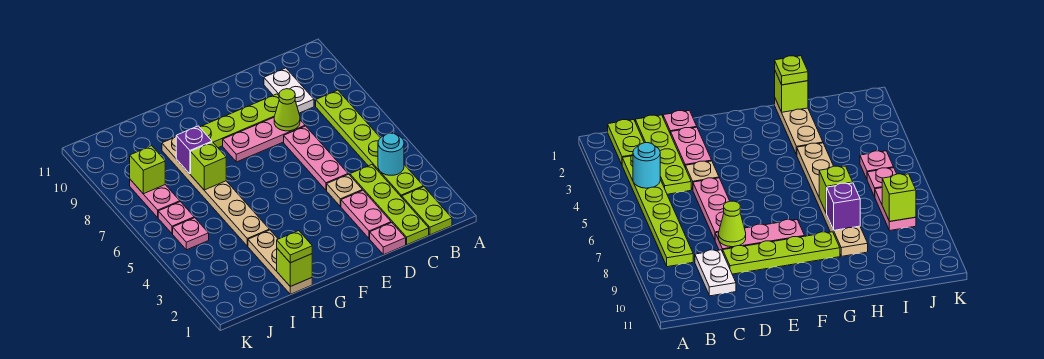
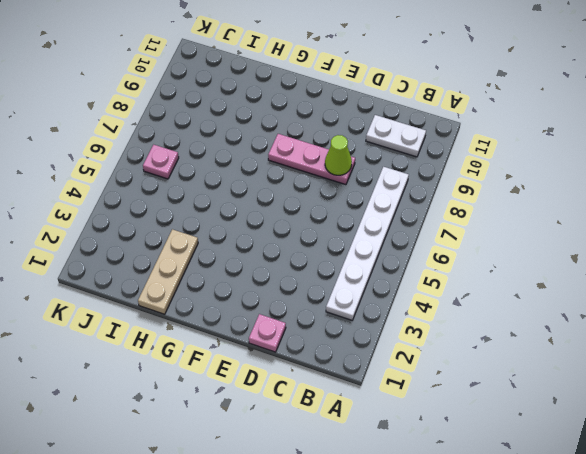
white plate B3:B8 level 1 -> lime plate B3:B8 level 1
white plate B10:C10 level 1 -> white plate C9:C10 level 1
none -> lime plate B1:B2 level 1
none -> lime plate C1:C4 level 1
none -> pink plate D2:D3 level 1

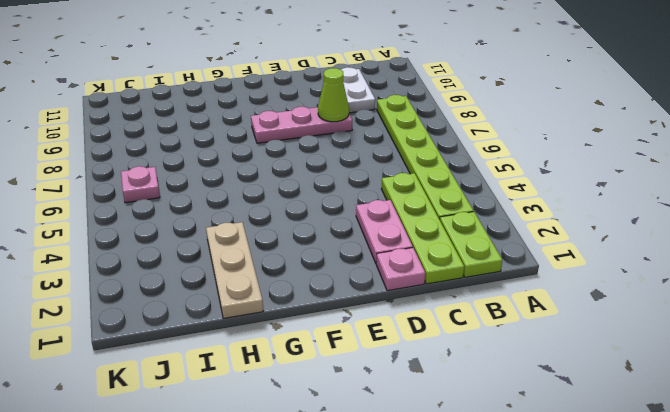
none -> tan plate D4 level 1
none -> pink plate D5:D7 level 1
none -> lime plate D9:G9 level 1

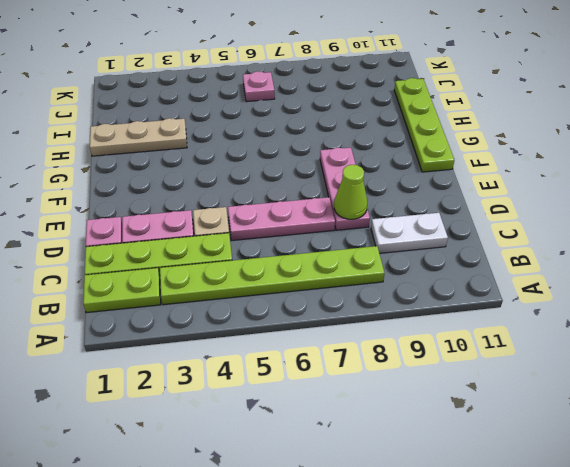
lime plate F11:I11 level 1 -> lime plate D9:G9 level 1
none -> tan plate H4:H9 level 1
none -> pink plate J5 level 1
none -> pink plate J7:J8 level 1

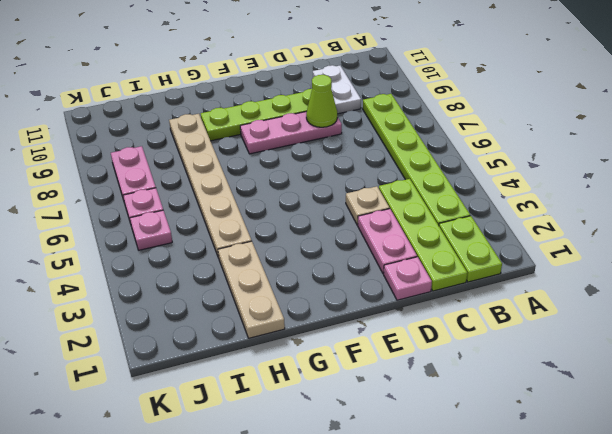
none -> pink plate D5:D7 level 1
none -> cyan round brick B4 level 2
none -> lime brick H1 level 2

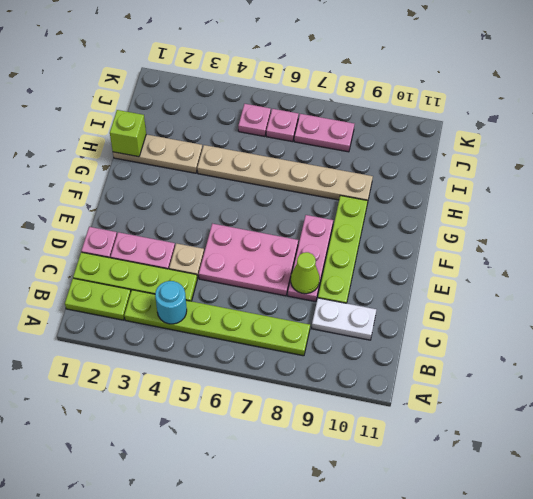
pink plate D5:E7 level 1 -> pink plate D5:D7 level 1
none -> lime brick H7 level 2
none -> purple brick H8 level 2
none -> lime brick J8 level 2

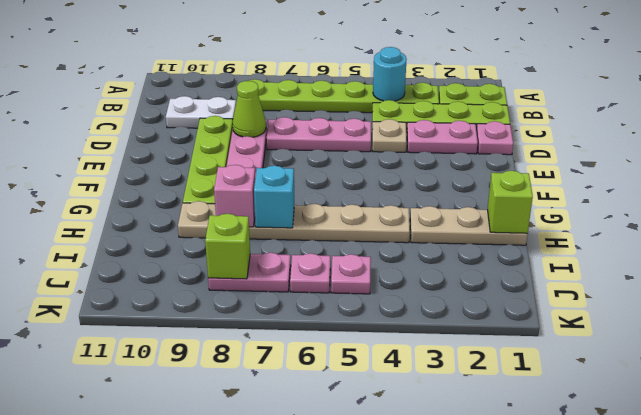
cyan brick H7 level 2 -> lime brick H7 level 2
pink brick H8 level 2 -> purple brick H8 level 2
none -> lime plate H1 level 3

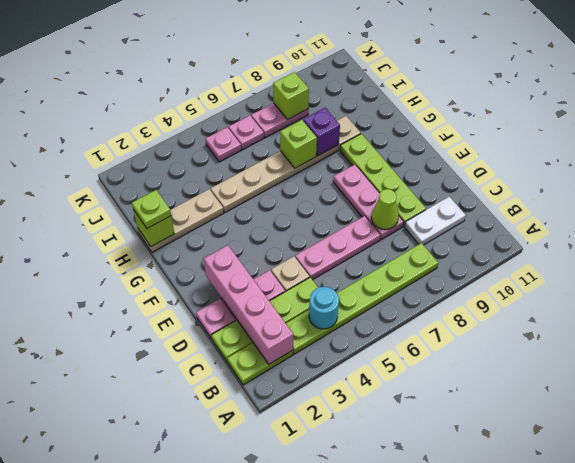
pink brick B2:E2 level 2 -> none

